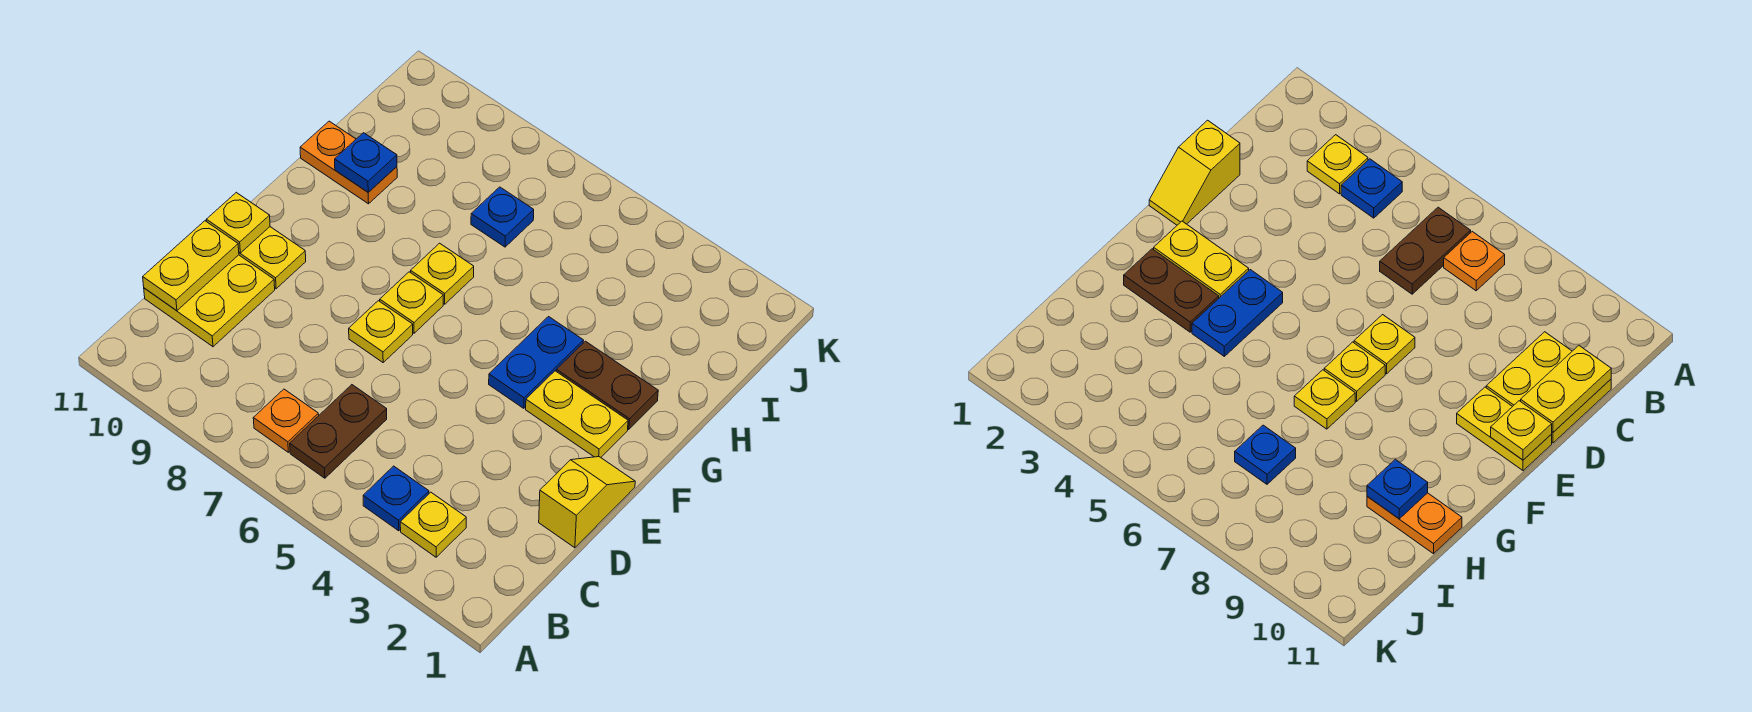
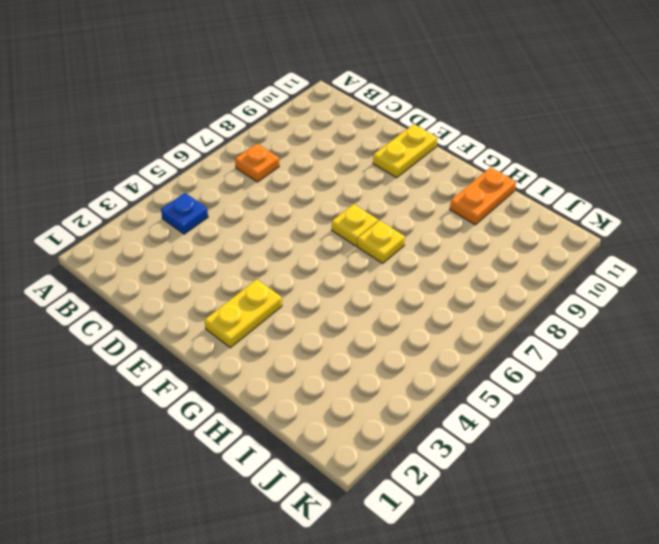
none -> yellow plate B3 level 1
none -> brown plate B6:C6 level 1
none -> yellow plate C10:D11 level 1

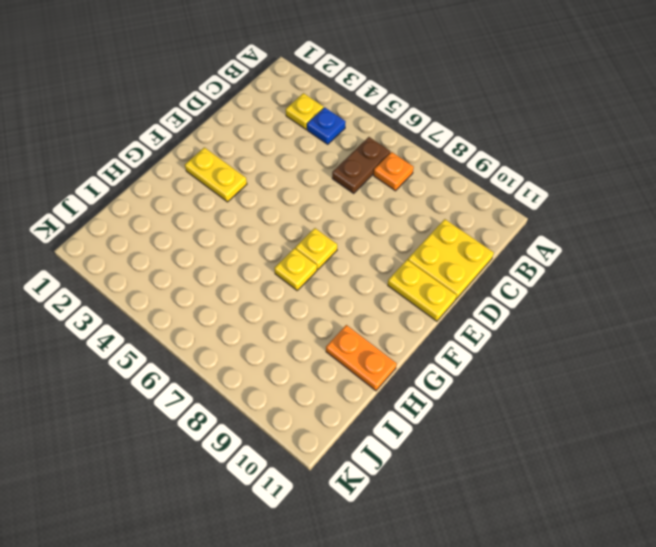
none -> yellow slope D1:E1 level 1 top D
none -> yellow plate E7 level 1
none -> blue plate F4:G4 level 1

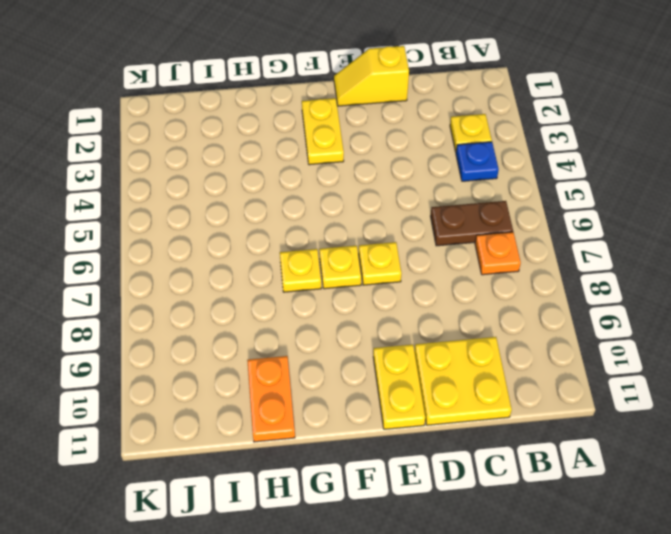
none -> blue plate F4:G4 level 1
none -> brown plate G2:G3 level 1
none -> blue plate I7 level 1

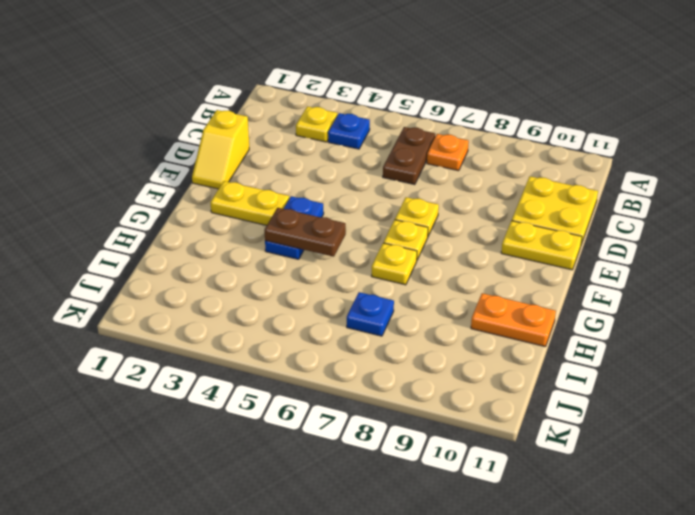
brown plate G4:G5 level 2 -> brown plate G2:G3 level 1
none -> yellow plate C11:D11 level 2
none -> yellow plate E11 level 2
none -> blue plate H10 level 2

